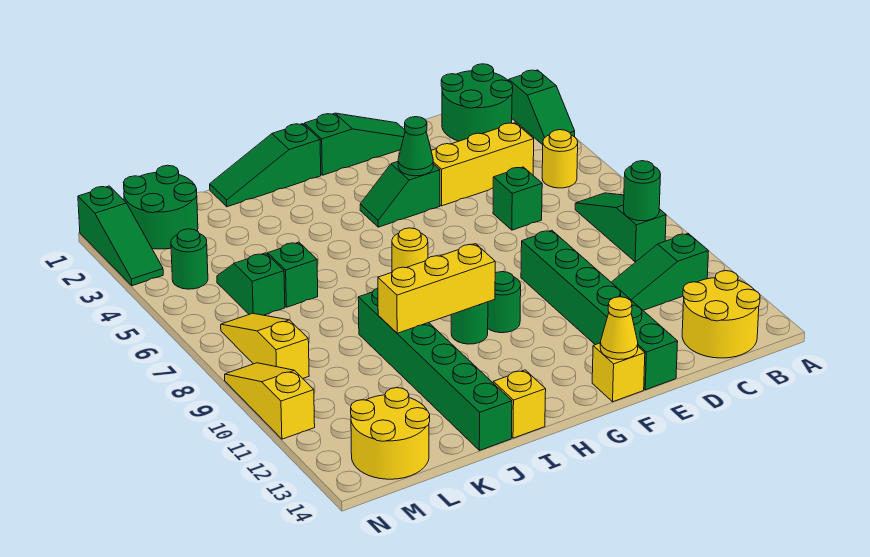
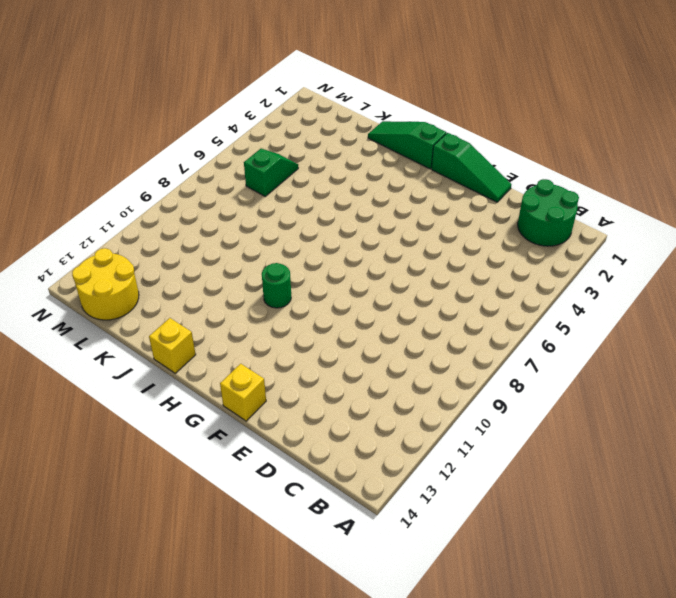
none -> green slope A2:A3 level 1 top 2
none -> yellow round brick B5 level 1
none -> green slope B7:B9 level 1 top 9
none -> green slope B11:D11 level 1 top B

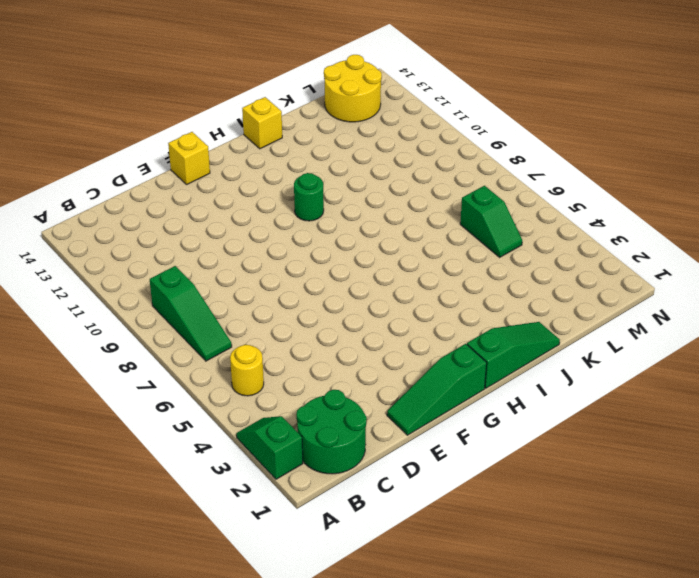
none -> green slope B11:D11 level 1 top B
none -> yellow round brick B13:C14 level 1
none -> yellow brick C4:E4 level 1
none -> green brick D6 level 1

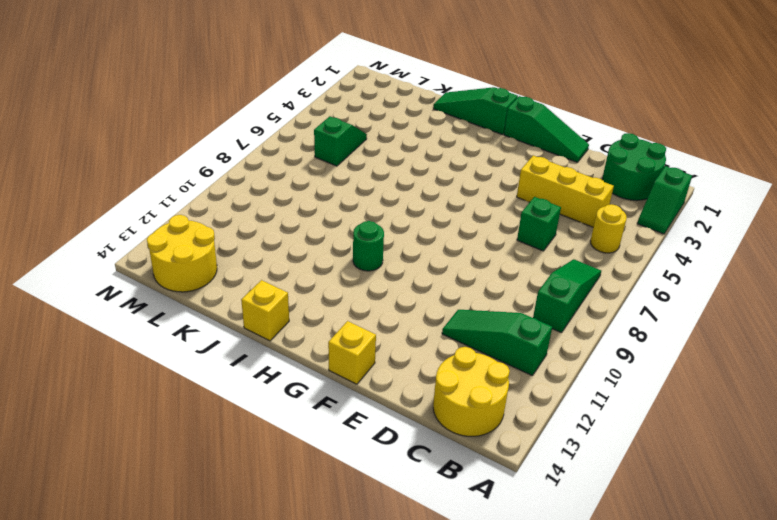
none -> green brick E9:E14 level 1
none -> green slope F4:G4 level 1 top F
none -> green round brick G10 level 1
none -> yellow round brick H7 level 1

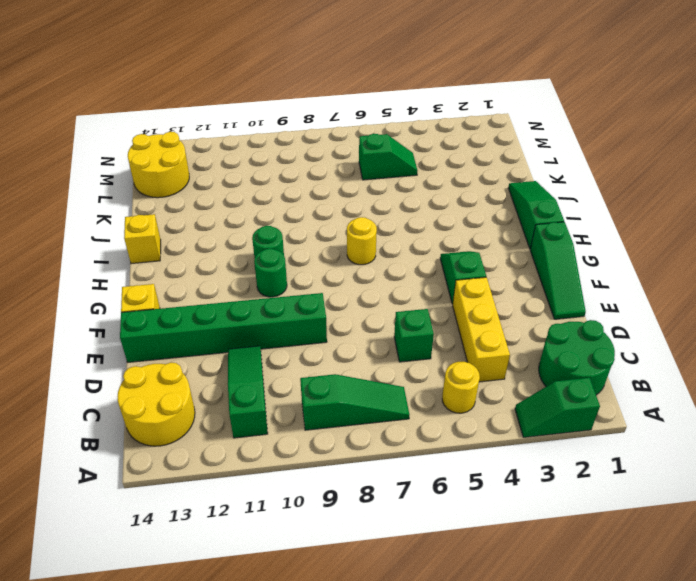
none -> green brick J9:J14 level 1
none -> green brick K6 level 1
none -> green round brick L1:M2 level 1
none -> green round brick M4 level 1

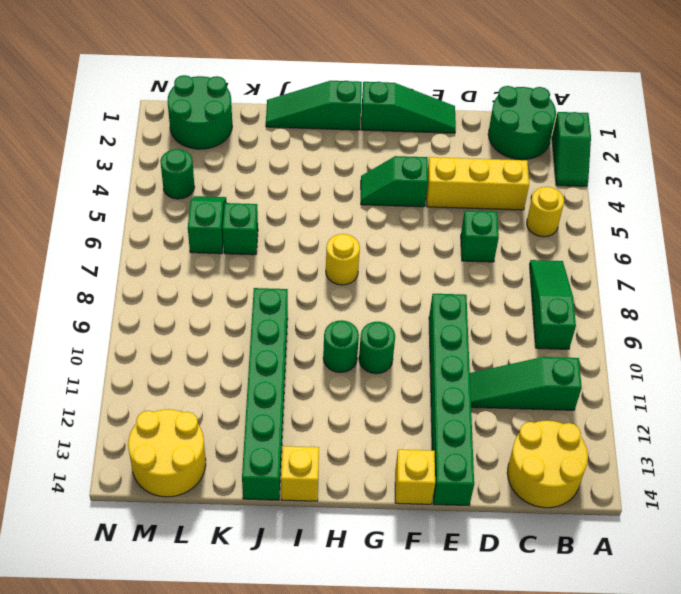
none -> yellow slope M7:M9 level 1 top 9
none -> green slope N1:N3 level 1 top 1
none -> yellow slope N9:N11 level 1 top 11
none -> green round brick B9 level 2

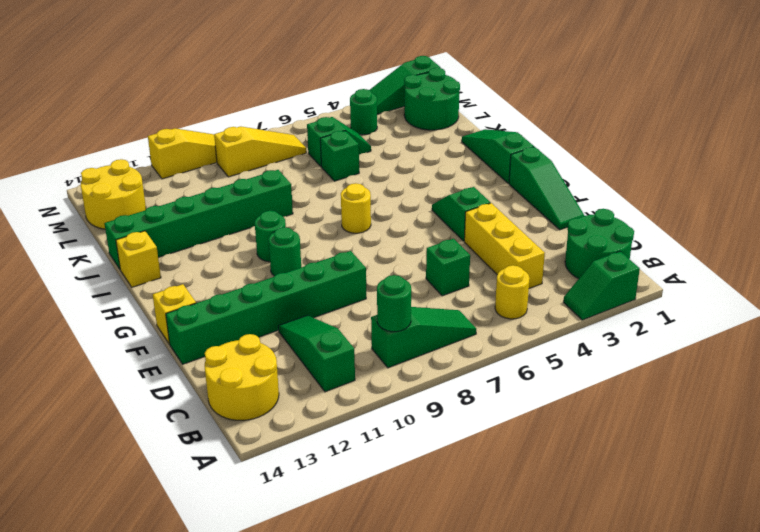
none -> green cone F4 level 2
none -> yellow cone F14 level 2
none -> yellow brick H10:J10 level 2

